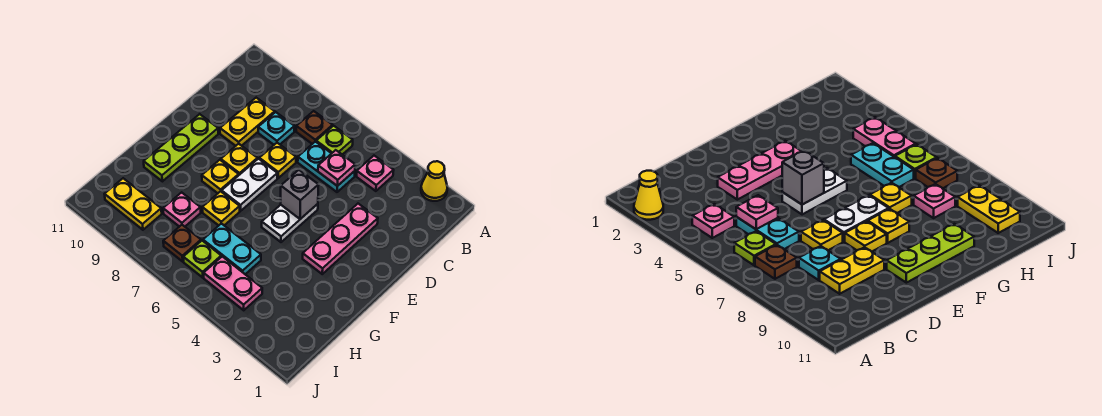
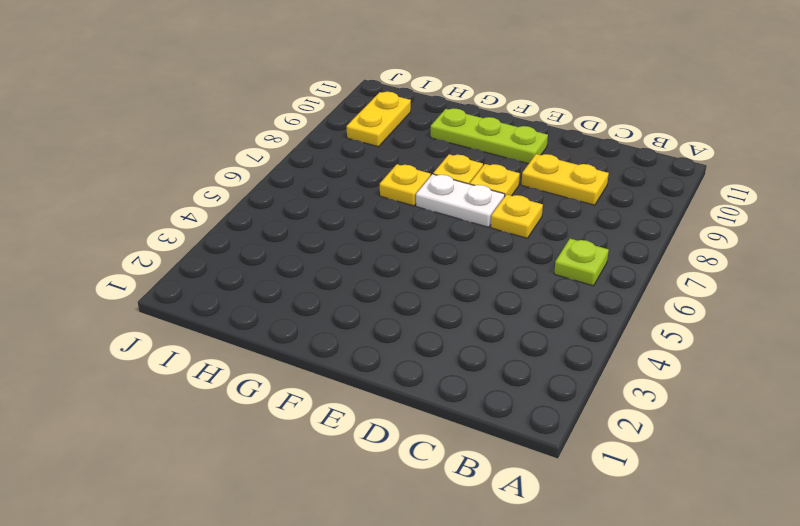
none -> yellow cone A2 level 1
none -> pink plate B4 level 1
none -> brown plate B7 level 1

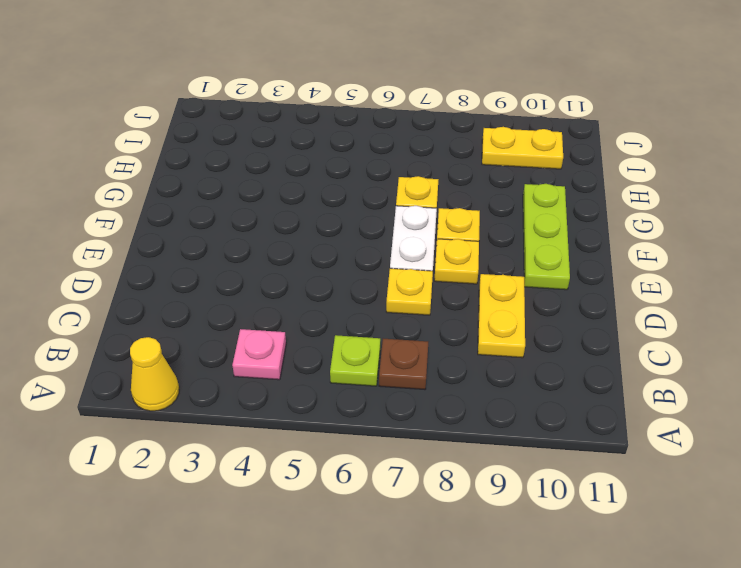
none -> cyan plate C5:C6 level 1
none -> cyan plate C8 level 1
none -> pink plate D3:F3 level 1

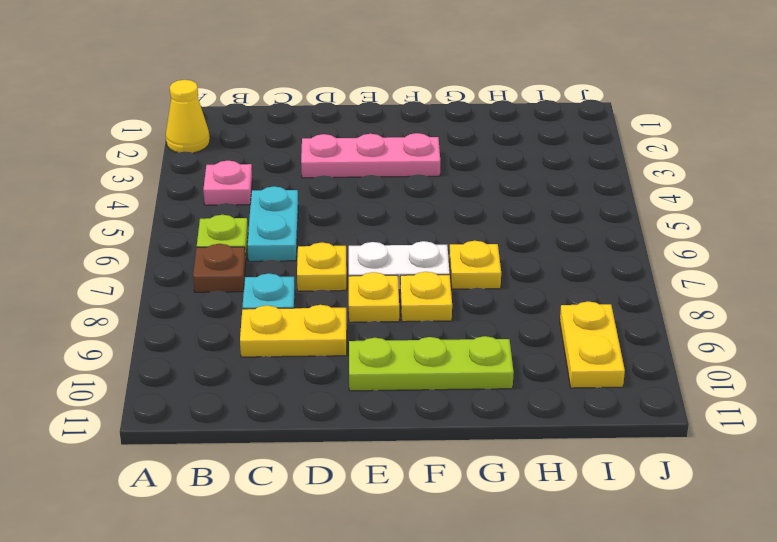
none -> white plate E5:F5 level 1
none -> cyan plate H5:H6 level 1
none -> pink plate H8 level 1

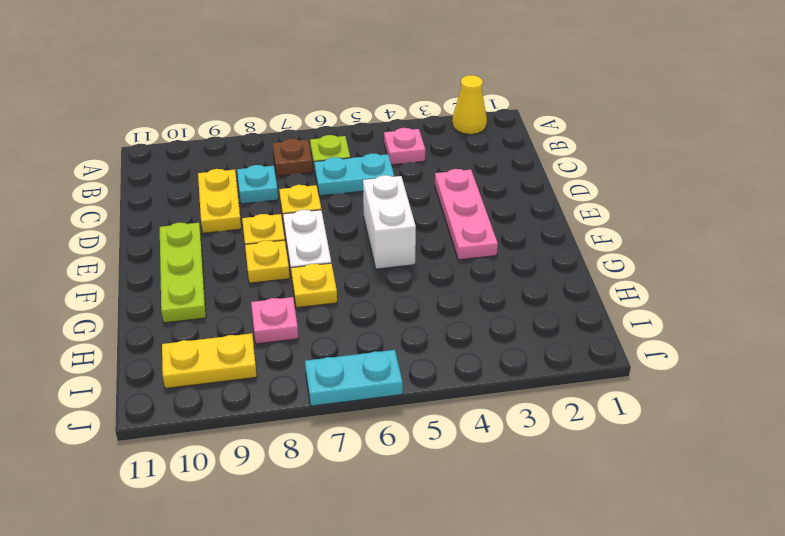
white brick E5:F5 level 1 -> white plate E5:F5 level 1
cyan plate J6:J7 level 1 -> cyan plate H5:H6 level 1
none -> pink plate I4:I5 level 1
none -> lime plate I6 level 1
none -> brown plate I7 level 1

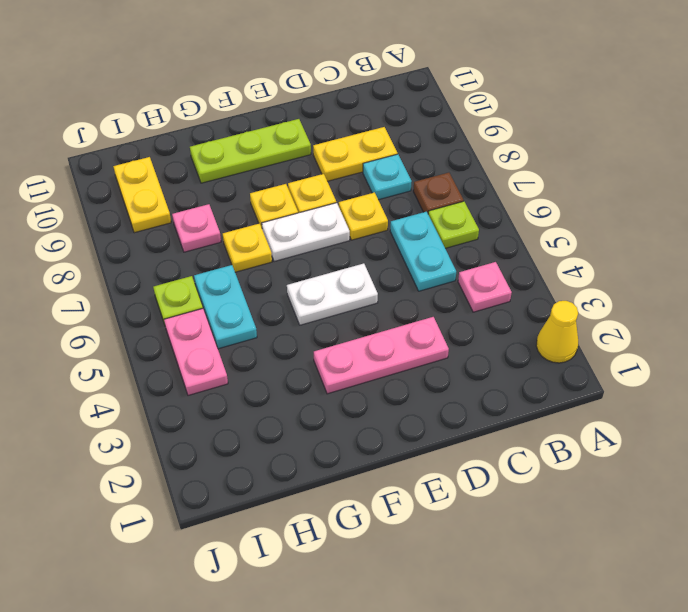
none -> brown plate I7 level 1
none -> pink plate C5 level 2
none -> grey brick E5 level 2

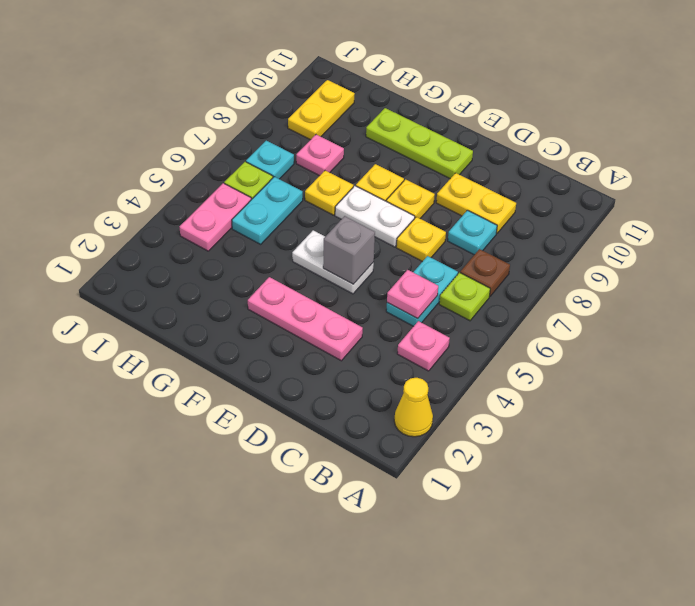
cyan plate I7 level 1 -> brown plate I7 level 1

